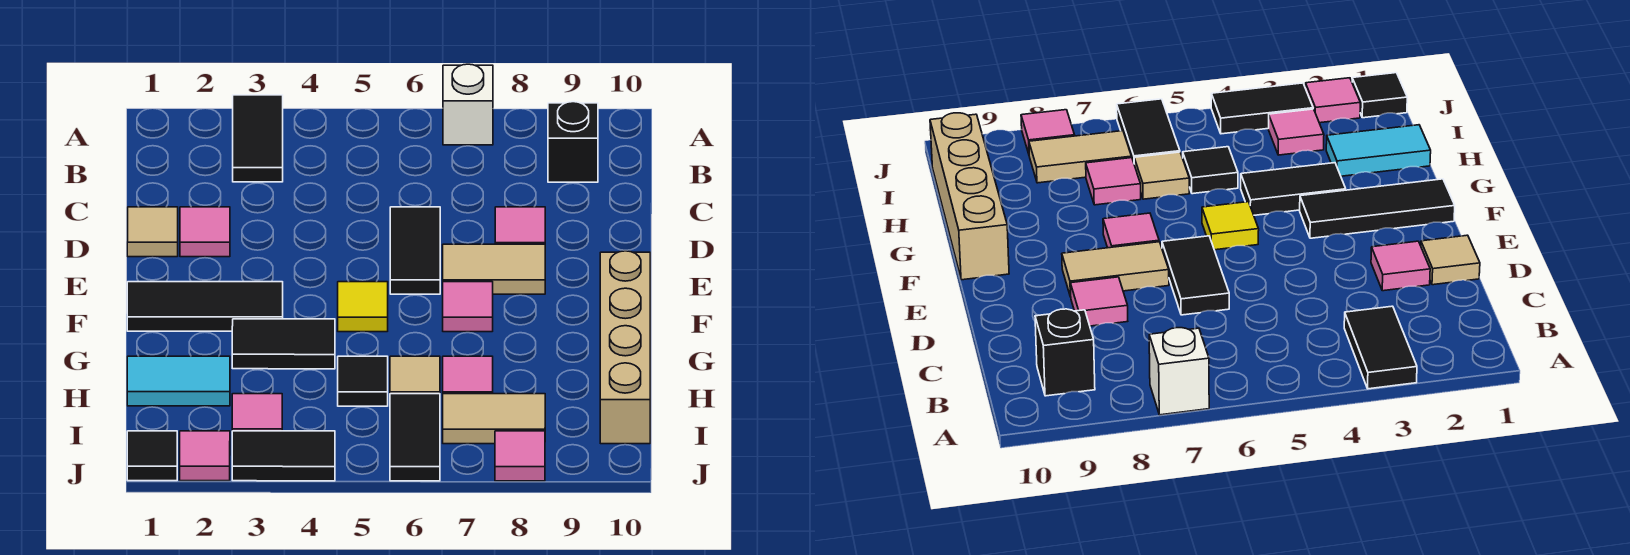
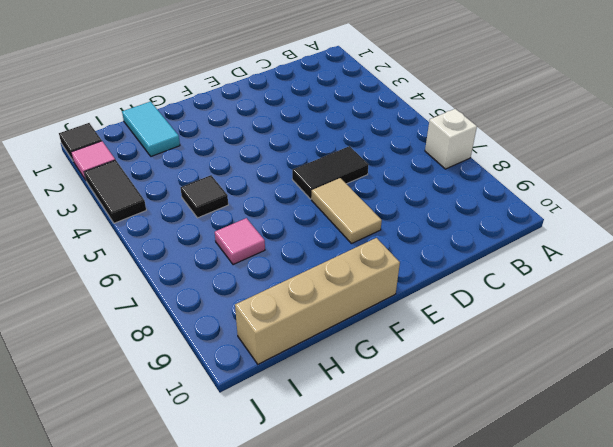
none -> black tile A3:B3 level 1
none -> black brick B9 level 1
none -> tan tile D1 level 1

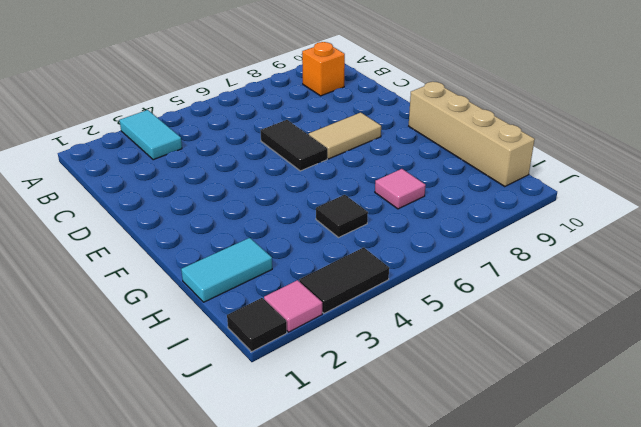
cyan tile A3:B3 level 1 -> black tile A3:B3 level 1
orange brick B9 level 1 -> black brick B9 level 1
none -> white brick A7 level 1
none -> tan tile D1 level 1
none -> pink tile D2 level 1

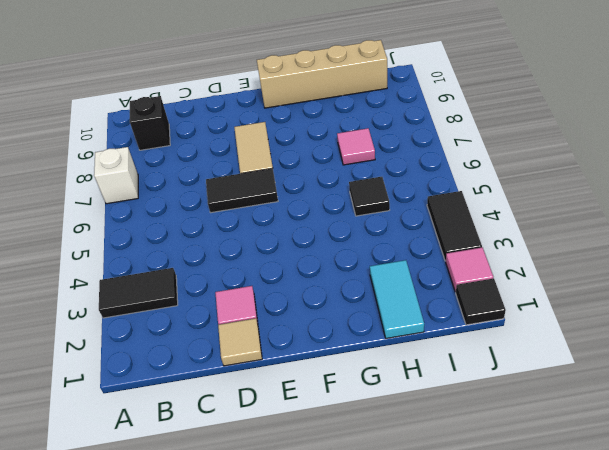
none -> pink tile D8 level 1
none -> black tile F1:F3 level 1
none -> yellow tile F5 level 1

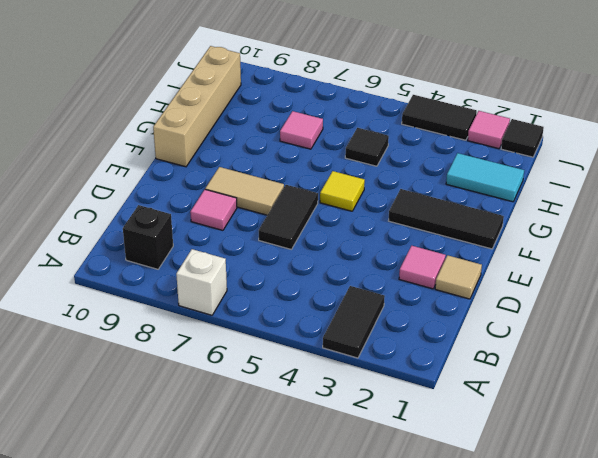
none -> pink tile F7 level 1
none -> black tile G3:G4 level 1
none -> tan tile H6 level 1

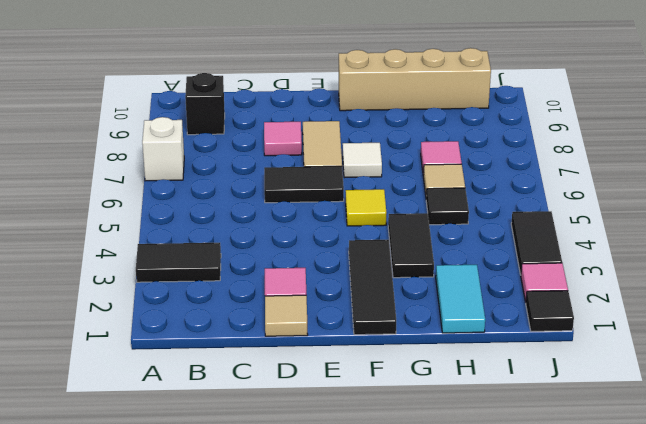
white tile F7 level 1 -> pink tile F7 level 1
none -> pink tile I3 level 1
none -> black tile I6:J6 level 1
none -> tan tile I7:I8 level 1

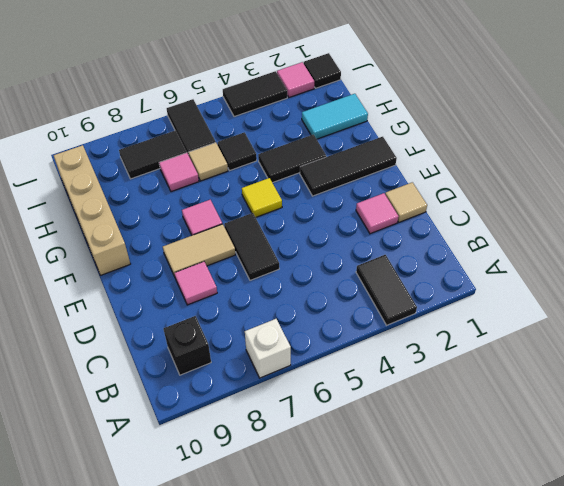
black tile I7:I8 level 1 -> tan tile I7:I8 level 1
none -> pink tile I3 level 1
none -> pink tile J8 level 1

